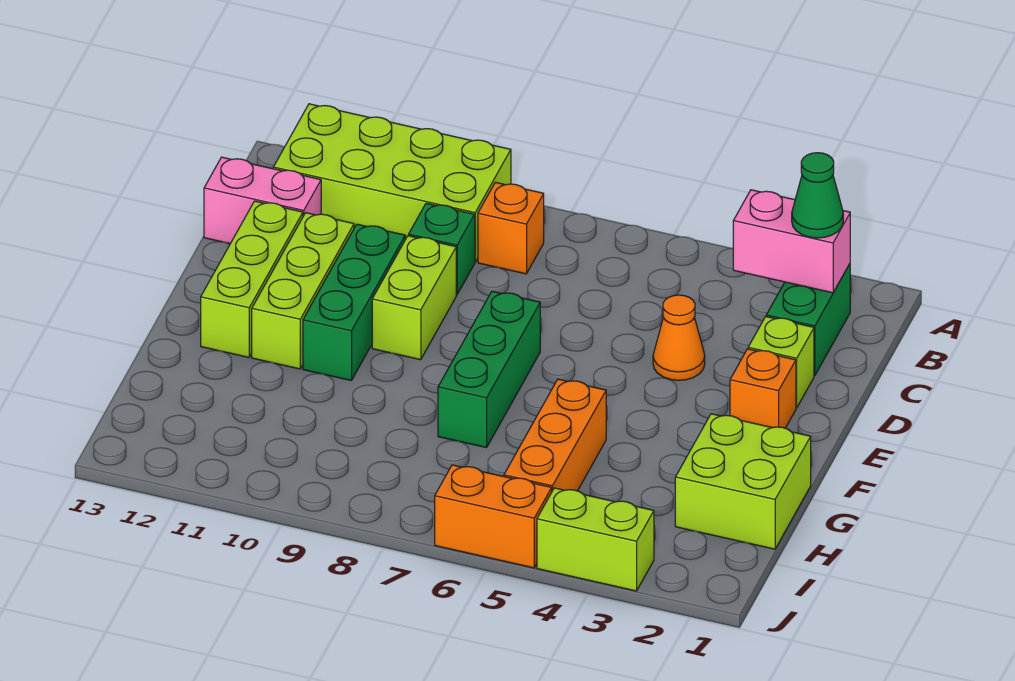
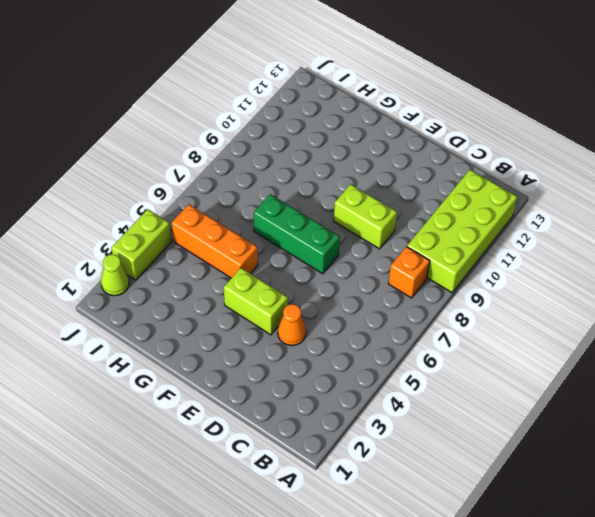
lime brick E4:F4 level 1 -> none
lime cone J2 level 1 -> none
none -> green brick B2:C2 level 1
none -> green brick C9 level 1
none -> pink brick C12:C13 level 1

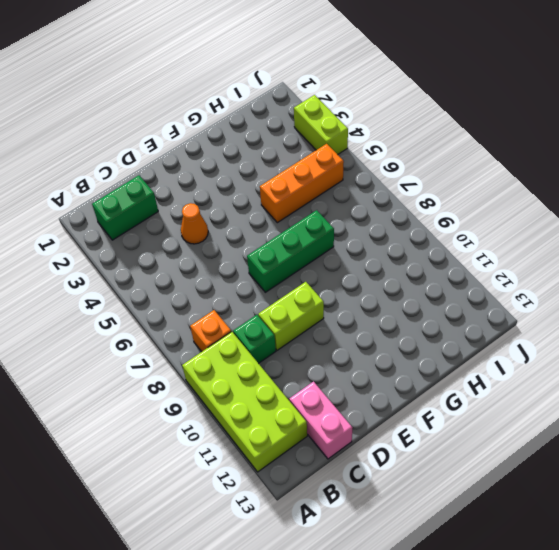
none -> lime brick D2 level 1
none -> green brick D10:F10 level 1
none -> lime brick D11:F11 level 1

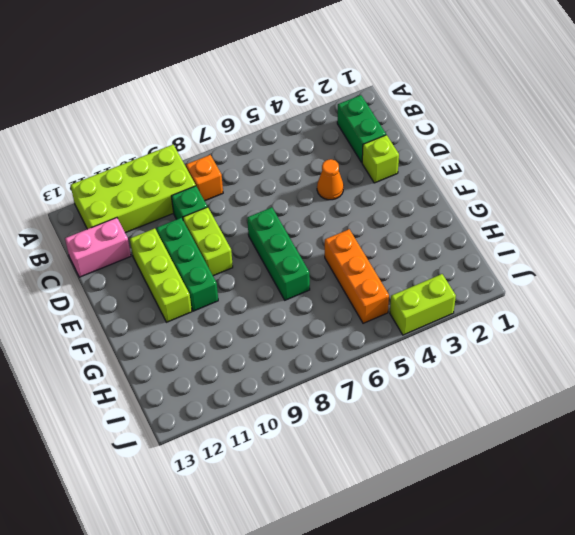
none -> lime brick D12:F12 level 1
none -> orange brick E2 level 1
none -> lime brick G1:H2 level 1

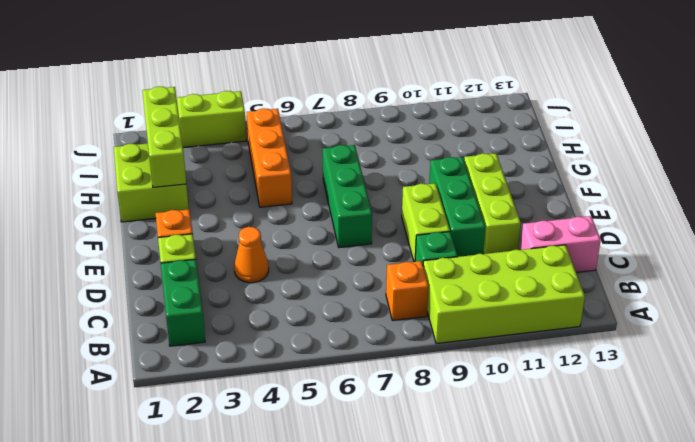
lime brick G2:I2 level 2 -> lime brick D12:F12 level 1
none -> orange brick J5:J6 level 1
none -> pink brick B2:B3 level 2
none -> green cone B2 level 3

